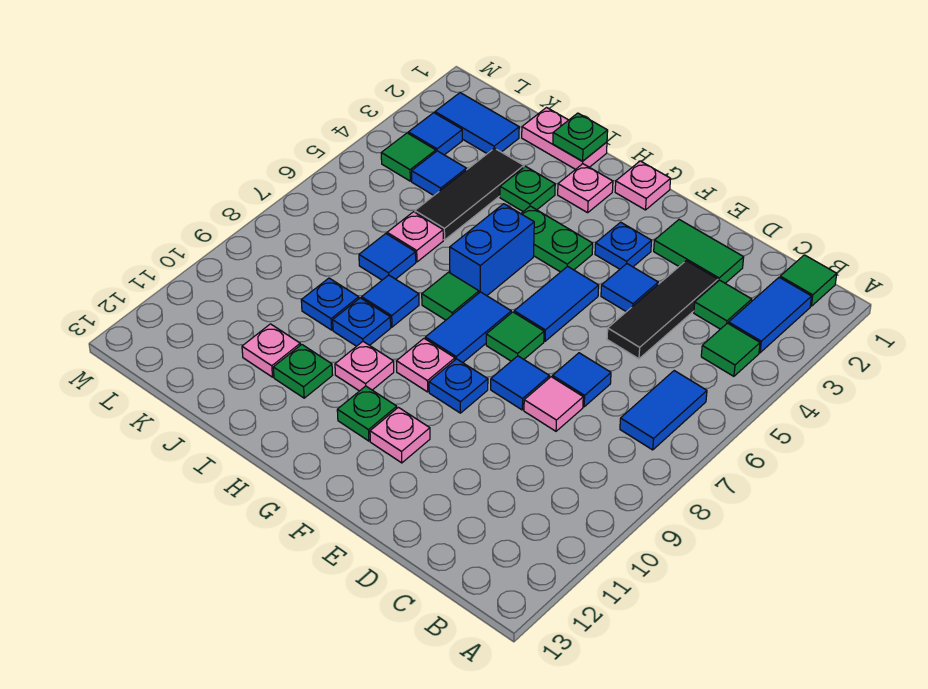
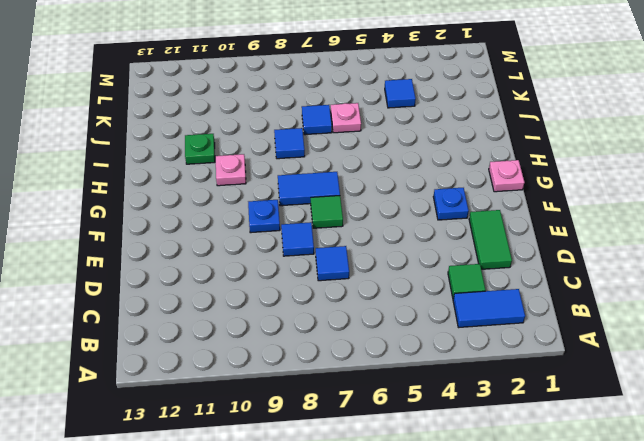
none -> green tile B1 level 1
none -> green tile B4 level 1
none -> blue tile B6:B7 level 1
none -> black tile D3:D5 level 1

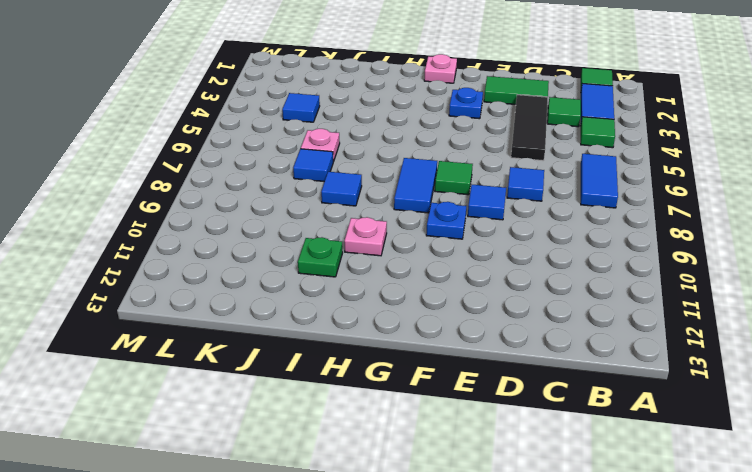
none -> pink tile D8 level 1
none -> blue tile E4 level 1
none -> blue tile F5:F6 level 1
none -> pink plate F11 level 1

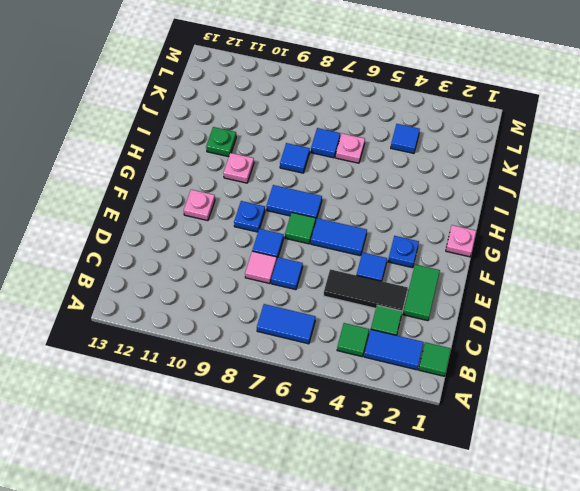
none -> green plate G4:H4 level 1
none -> pink plate G9 level 1
none -> green plate G11 level 1
none -> pink plate H2 level 1

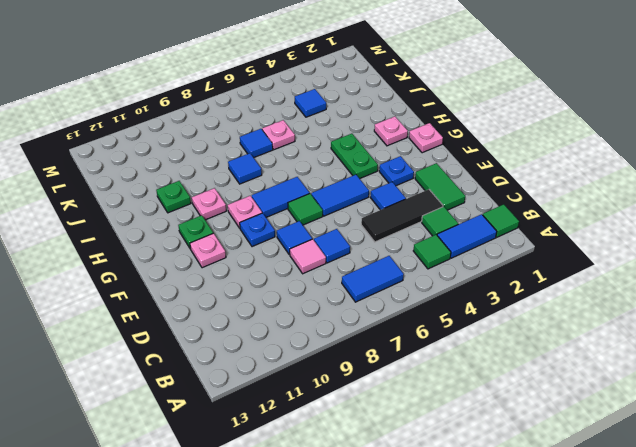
none -> blue brick H5:H6 level 1
none -> green tile H7 level 1
none -> pink plate I1:J1 level 1
none -> green plate I3 level 1

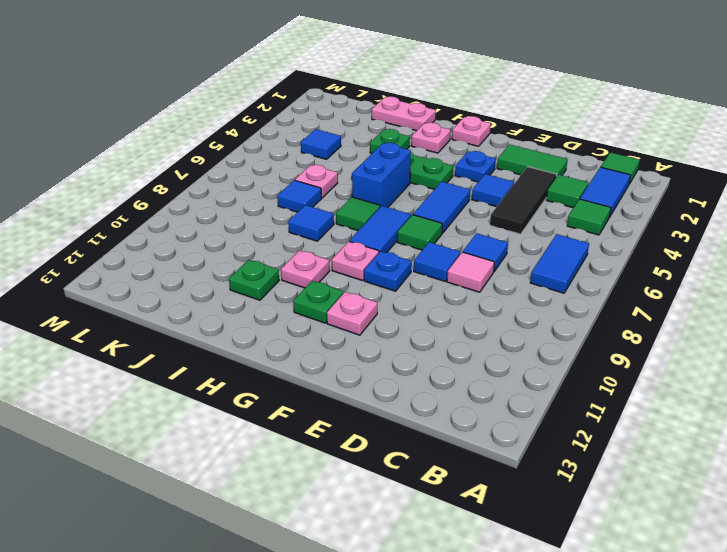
none -> blue plate I9 level 1
none -> black tile J3:J5 level 1
none -> blue plate J9 level 1
none -> pink plate J11 level 1

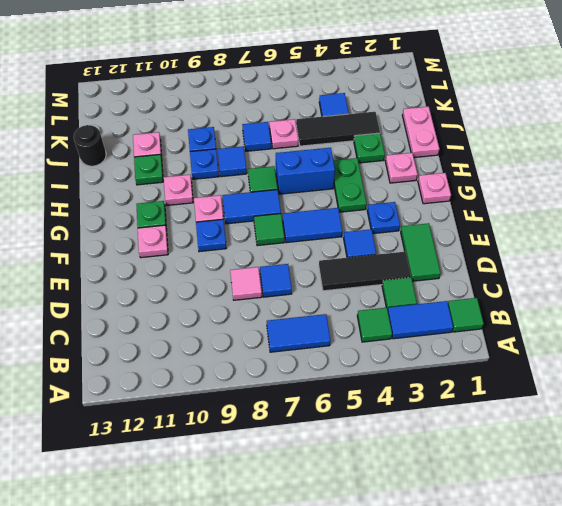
black round brick J13 level 1 -> none
none -> blue tile E8 level 1
none -> blue tile K2:L2 level 1
none -> blue tile L3 level 1
none -> green tile L4 level 1

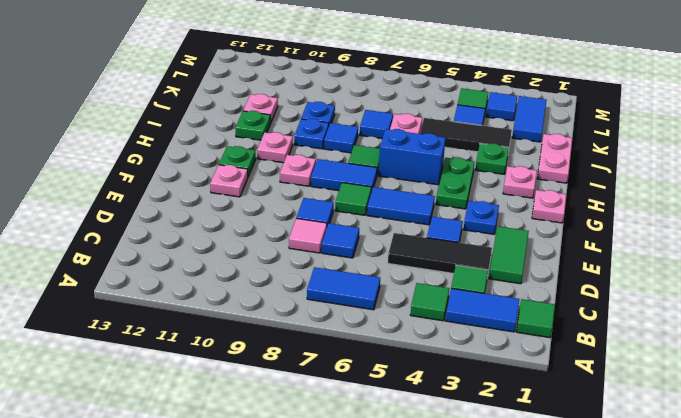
none -> blue plate F9 level 1
none -> green plate I1 level 2

